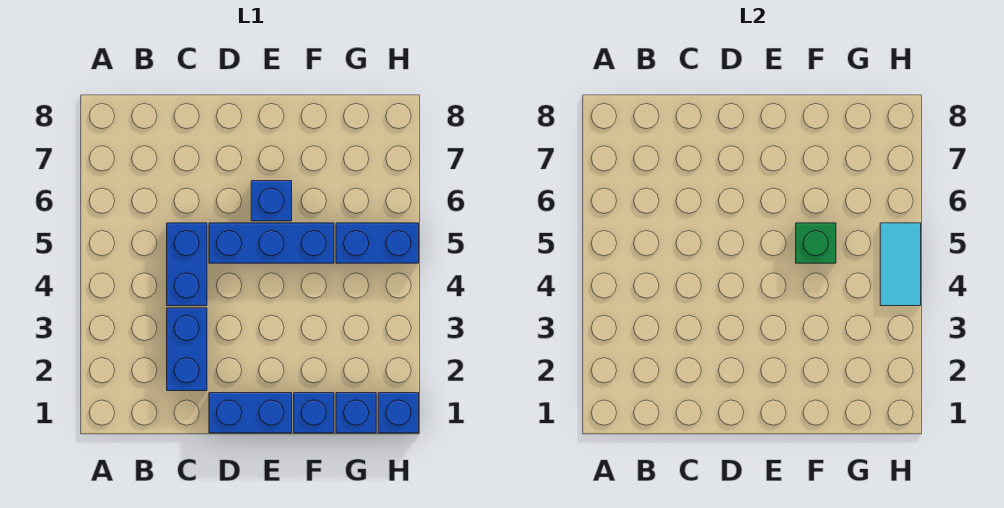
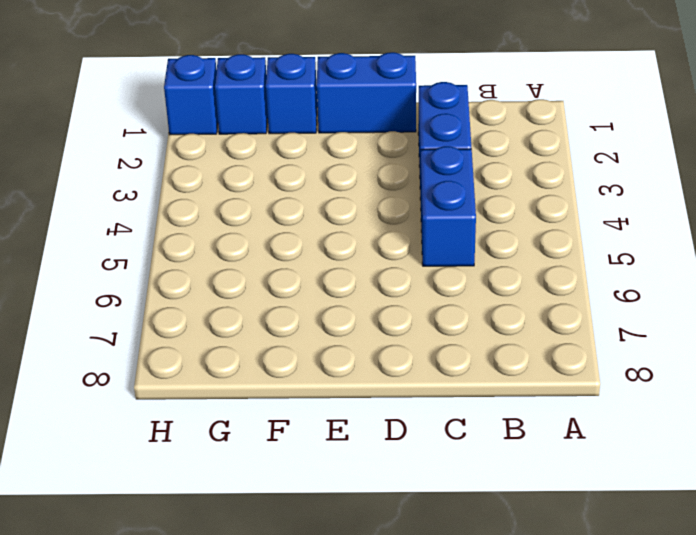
none -> blue brick D5:F5 level 1
none -> blue brick E6 level 1

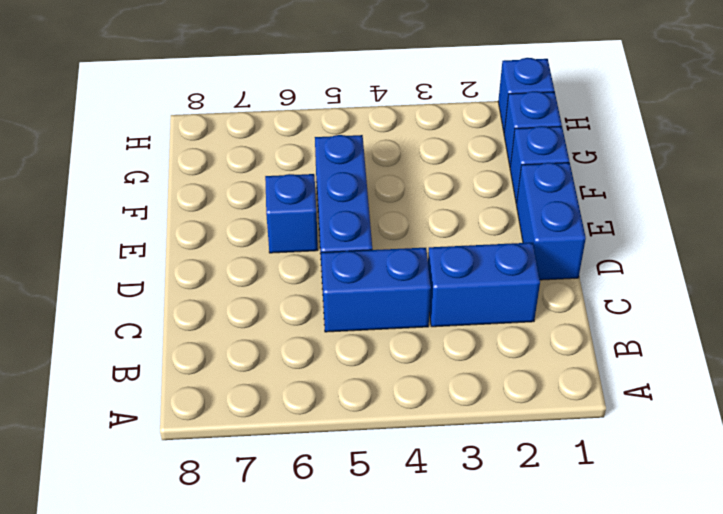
none -> blue brick G5:H5 level 1
none -> green brick F5 level 2

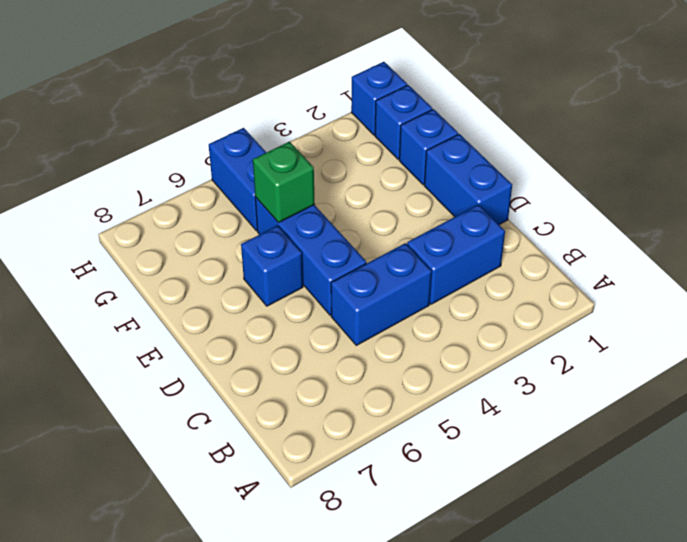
none -> cyan tile H4:H5 level 2

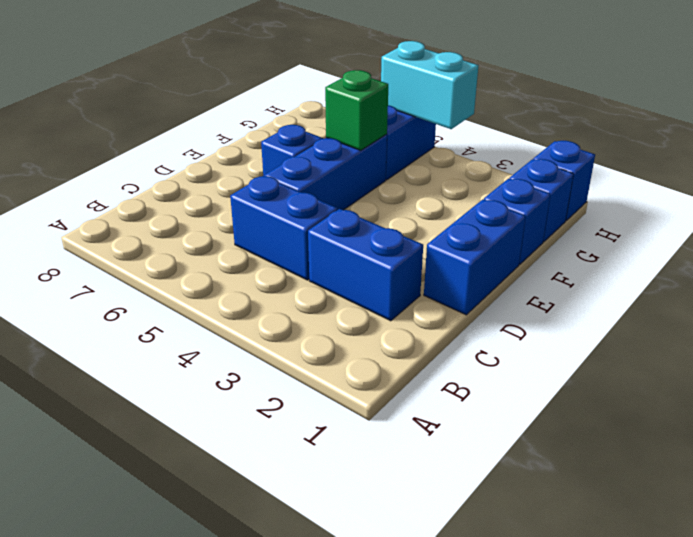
cyan brick H4:H5 level 2 -> cyan tile H4:H5 level 2

